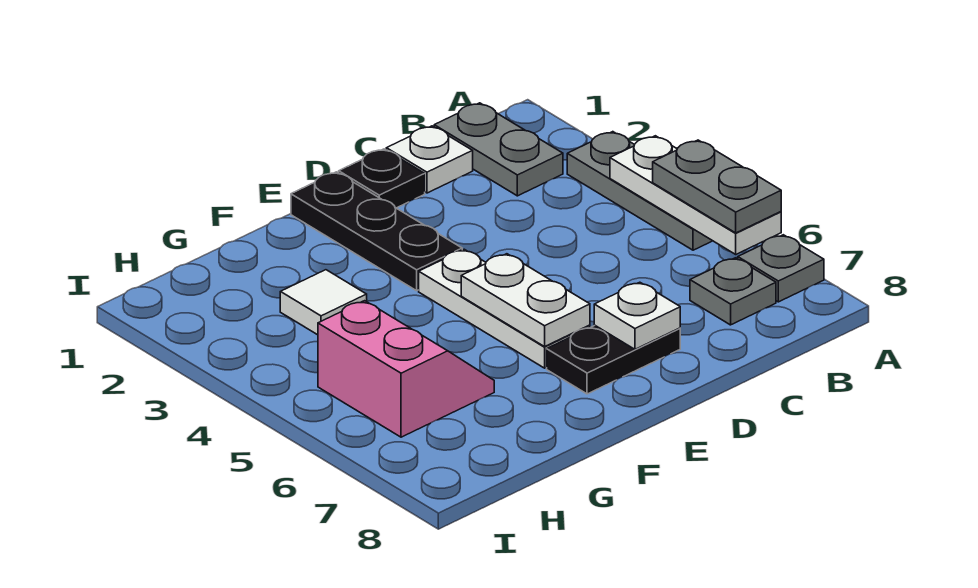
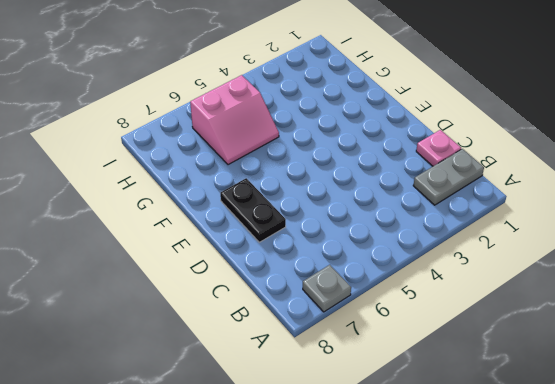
pink plate C1 level 1 -> white plate C1 level 1
none -> grey plate A3:A5 level 1
none -> grey plate B7 level 1
none -> black plate D1 level 1

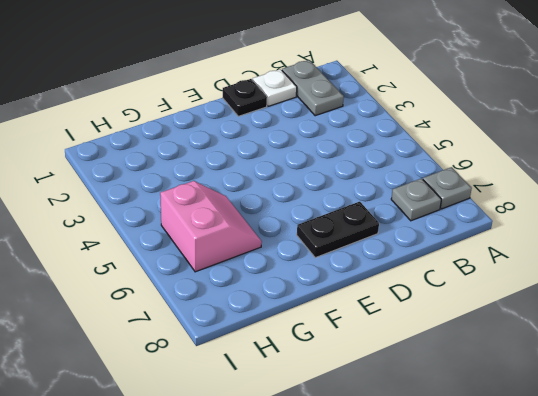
none -> grey plate A3:A5 level 1
none -> black plate E1:E3 level 1
none -> white plate E4:E6 level 1

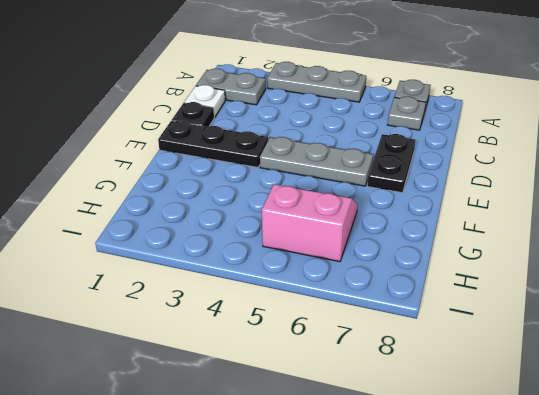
grey plate E4:E6 level 1 -> white plate E4:E6 level 1
none -> white tile G3 level 1
none -> white plate A4:A6 level 2
none -> white plate D7 level 2

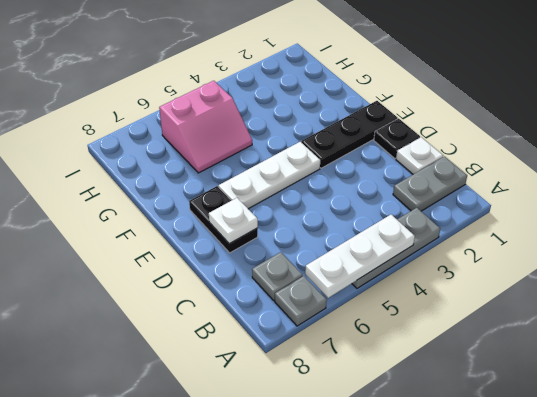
none -> white tile G3 level 1
none -> white plate E5:E6 level 2
none -> grey plate A5:A6 level 3

